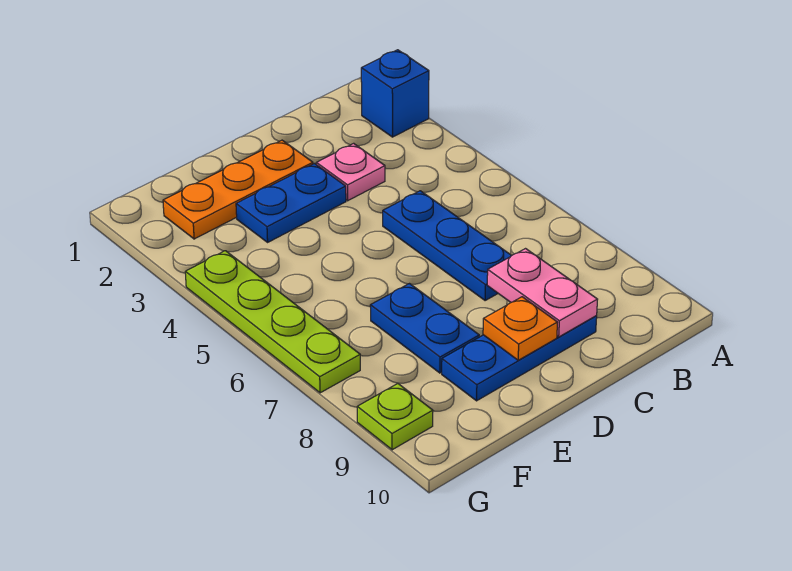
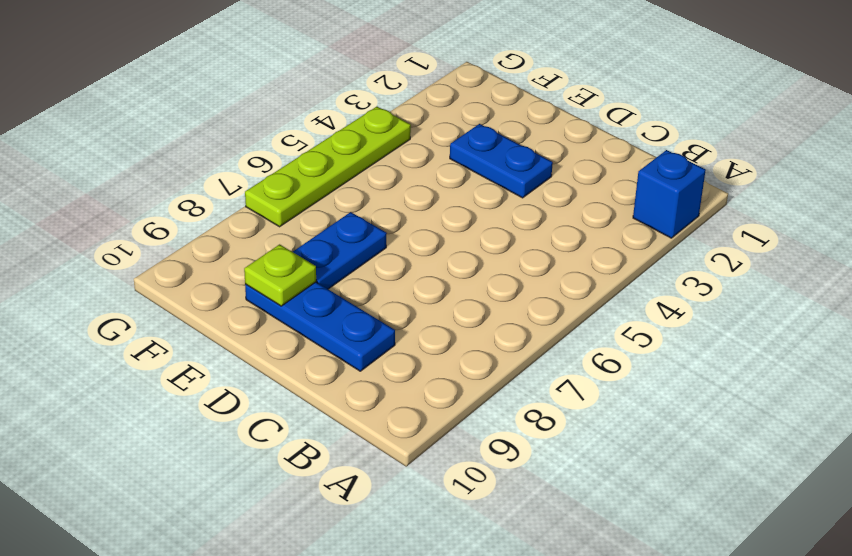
lime plate E9 level 2 -> lime plate G9 level 1
none -> pink plate C3 level 1
none -> blue plate C5:C7 level 1

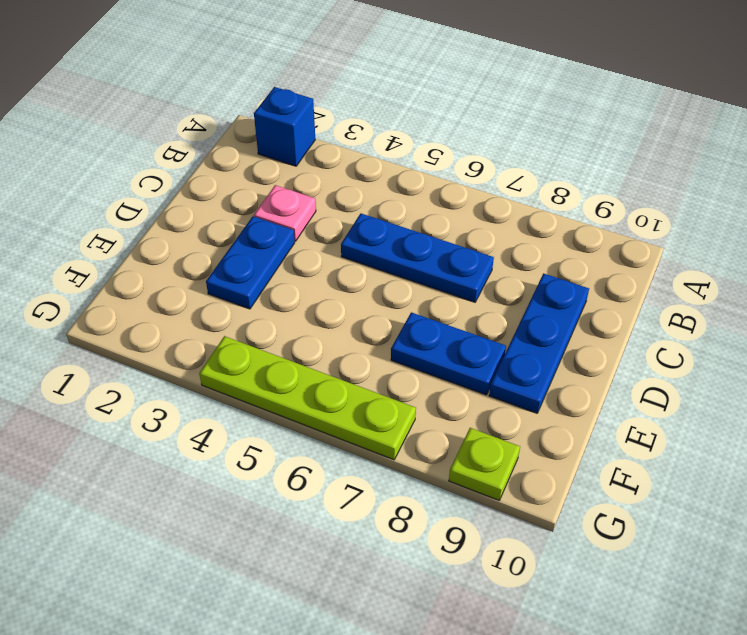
none -> orange plate D2:F2 level 1
none -> pink plate C8:C9 level 2

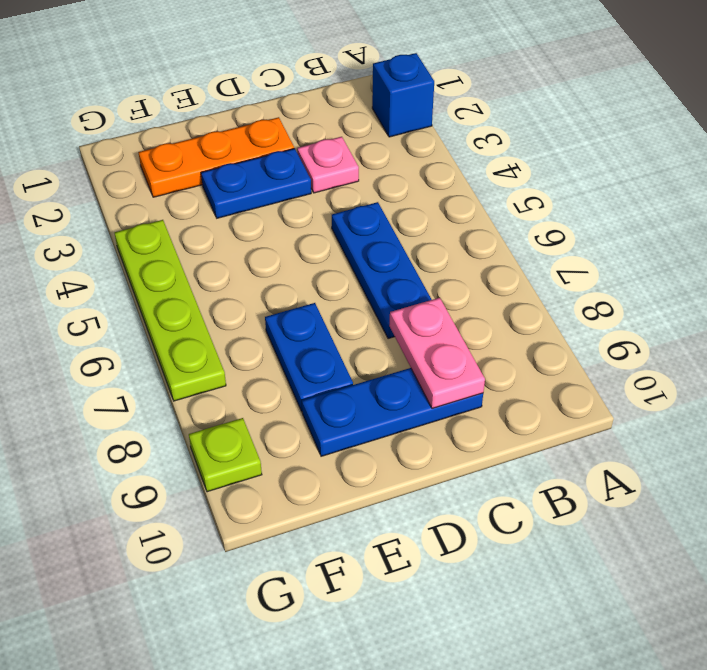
none -> orange plate D9 level 2

